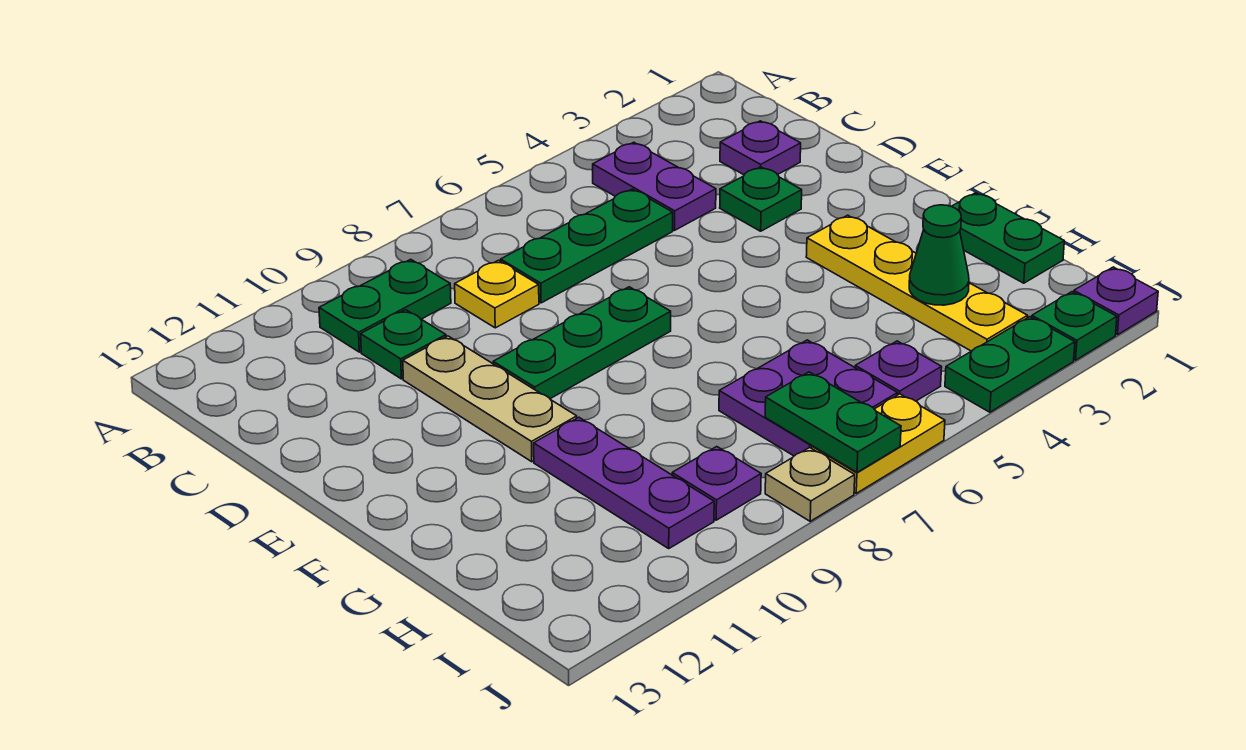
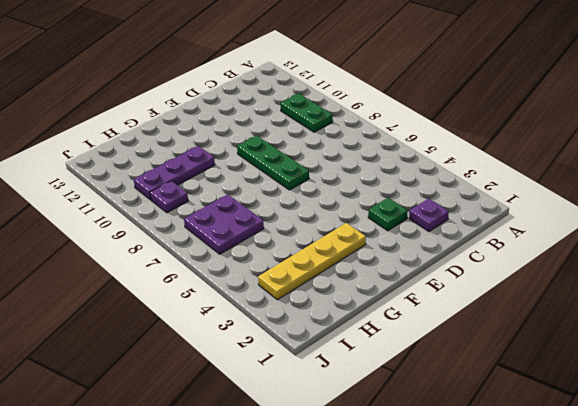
none -> purple plate B4:C4 level 1
none -> green plate C5:C7 level 1
none -> yellow plate C8 level 1

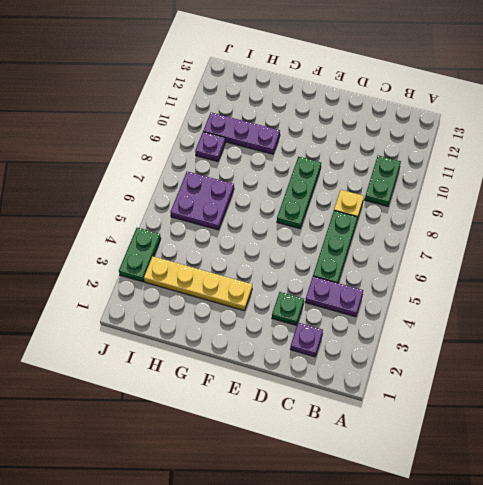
none -> green plate C10 level 1
none -> tan plate D10:F10 level 1
none -> green plate G1:H1 level 1

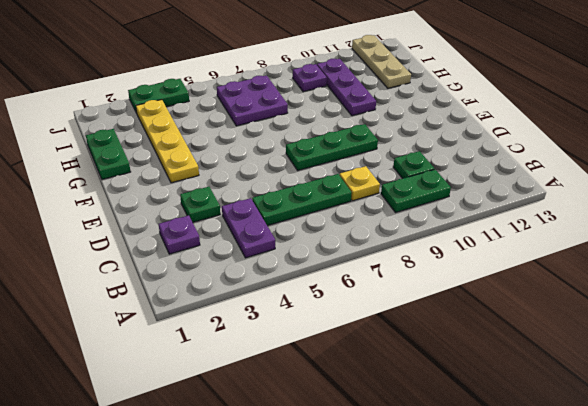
tan plate H12:J12 level 1 -> tan plate D10:F10 level 1
none -> purple plate I5 level 1
none -> purple plate J1 level 1
none -> green plate J2 level 1

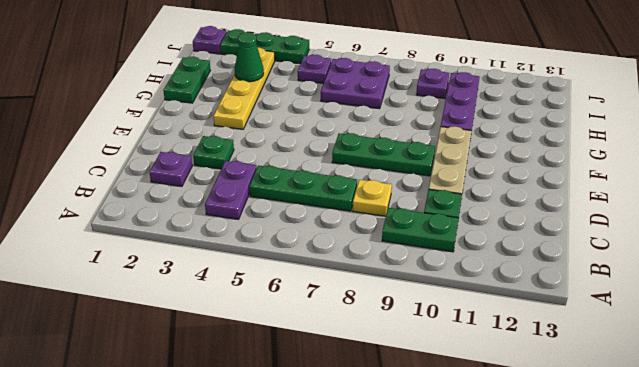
none -> yellow plate J6:J7 level 1
none -> tan plate J8 level 1
none -> green plate I7:J7 level 2

